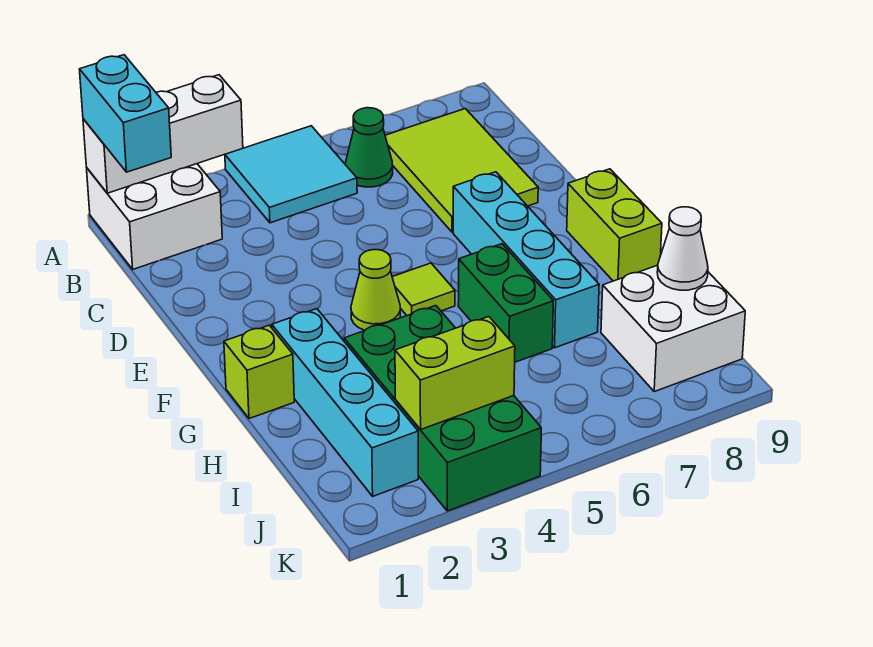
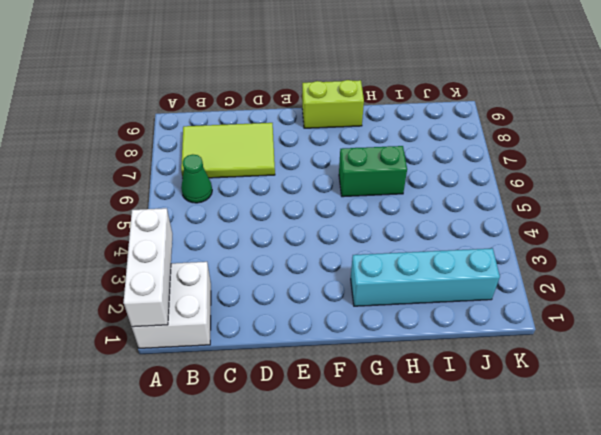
none -> cyan tile A4:B5 level 1
none -> cyan brick E7:H7 level 1
none -> lime cone F4 level 1

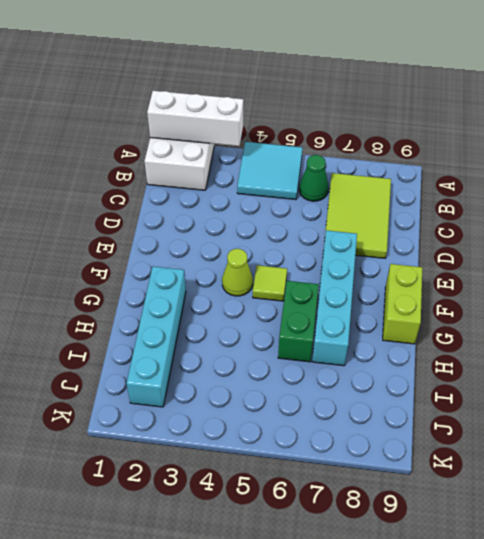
none -> lime brick G1 level 1
none -> green brick H3:K4 level 1
none -> white brick I8:J9 level 1

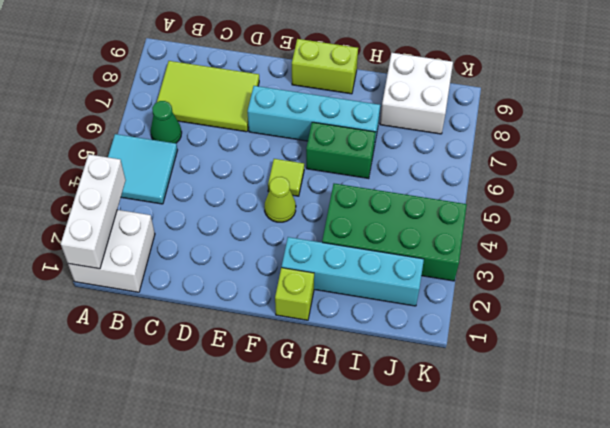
none -> white cone I9 level 2
none -> lime brick J3:J4 level 2
none -> cyan brick A1:B1 level 3

